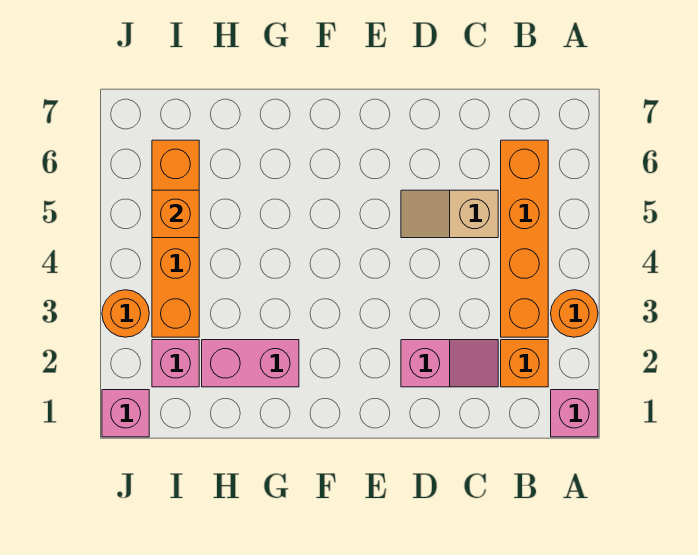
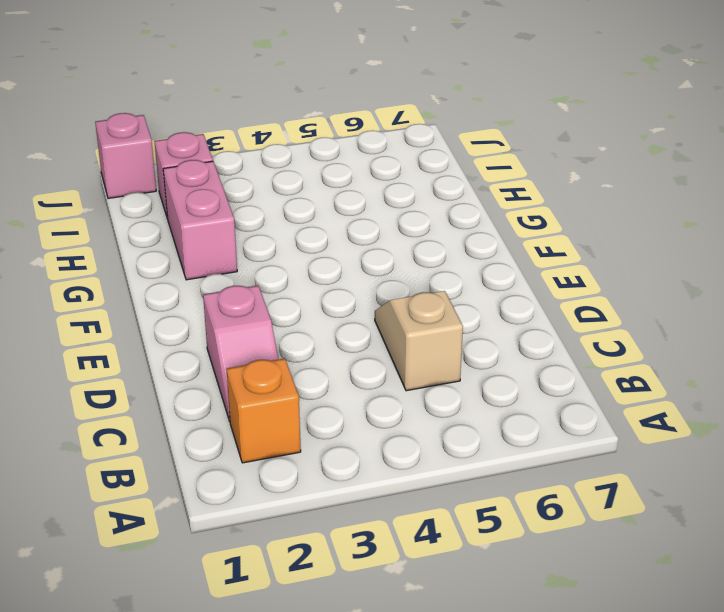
none -> pink brick A1 level 1
none -> orange round brick A3 level 1
none -> orange brick B3:B6 level 1

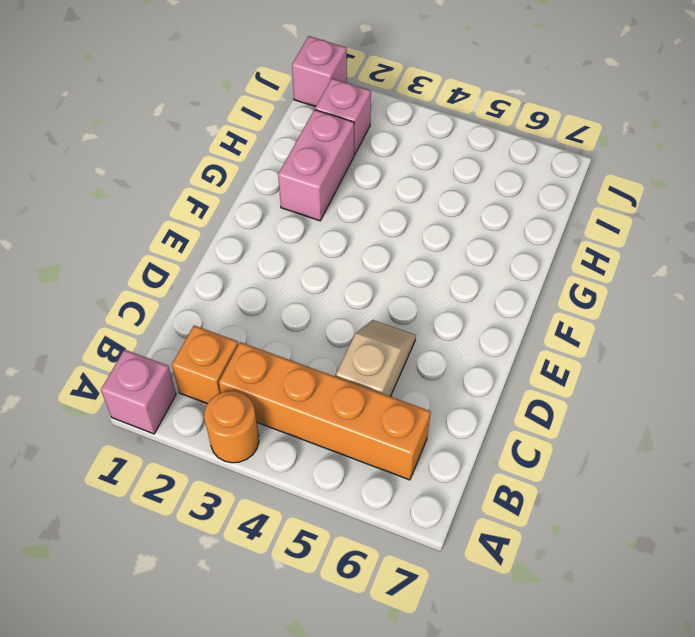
none -> pink slope C2:D2 level 1 top D
none -> orange brick I3:I6 level 1
none -> orange round brick J3 level 1

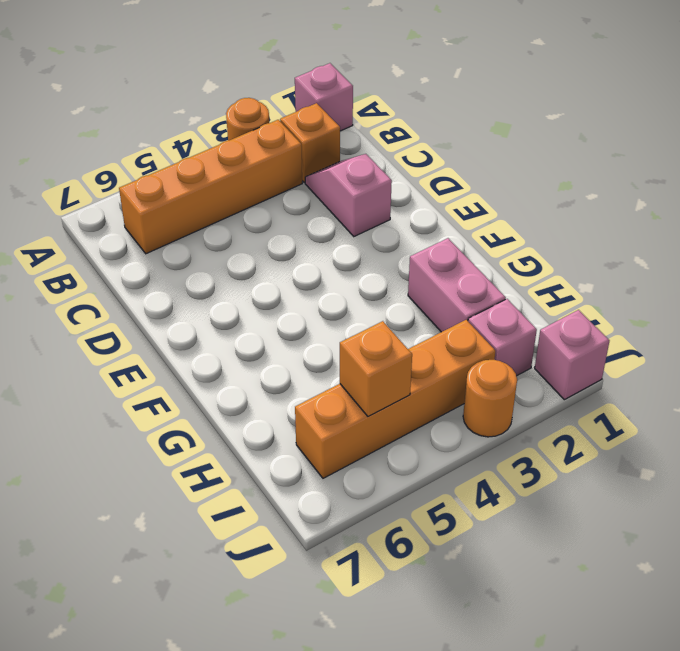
none -> tan slope C5:D5 level 1 top C

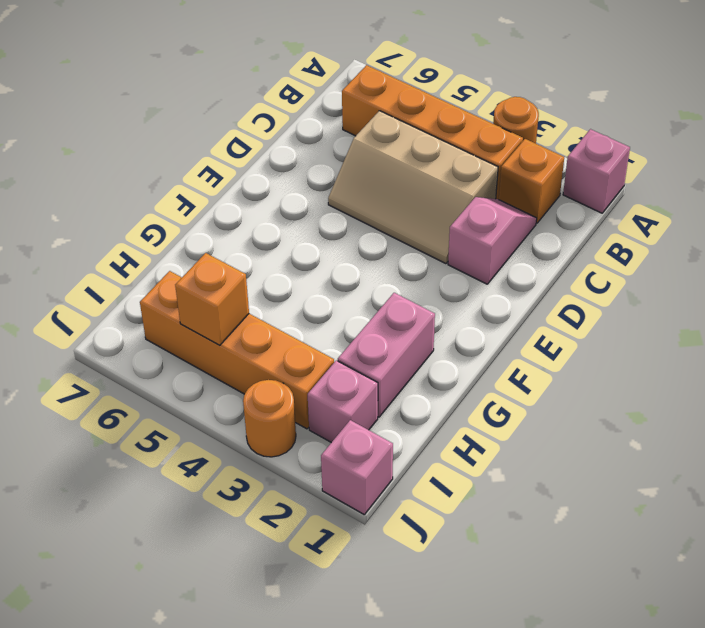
tan slope C3:D5 level 1 top C -> tan slope C5:D5 level 1 top C

